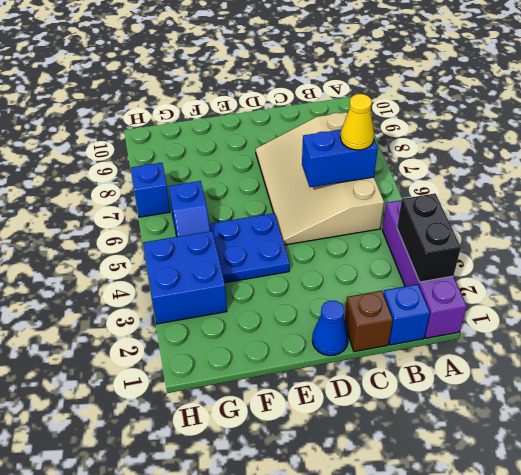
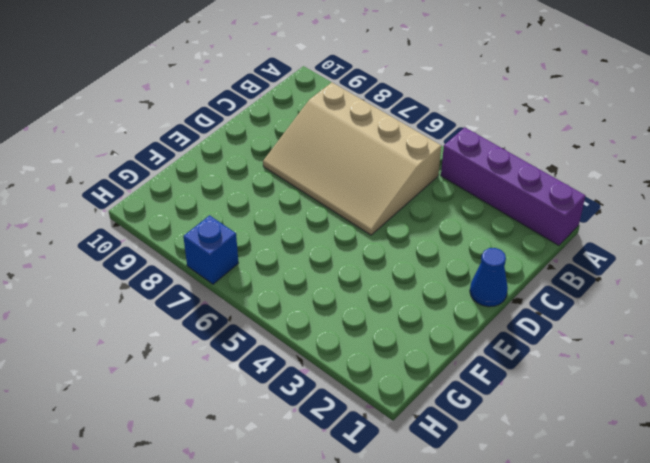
none -> blue brick B1 level 1
none -> brown brick C1 level 1
none -> blue plate E4:F5 level 1

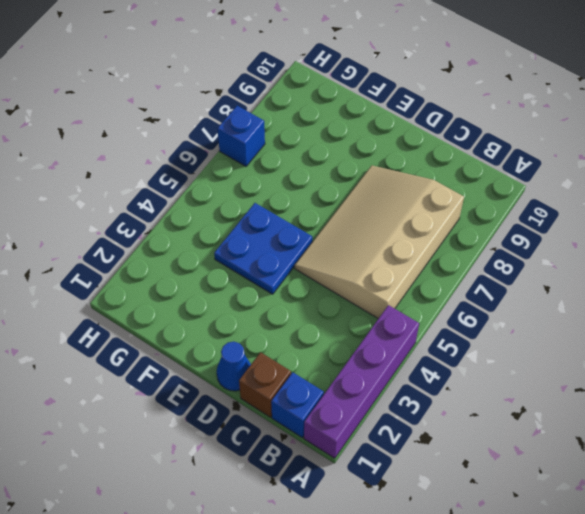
none -> blue brick G3:H4 level 1
none -> blue slope G5:G6 level 1 top 6
none -> black brick A2:A3 level 2

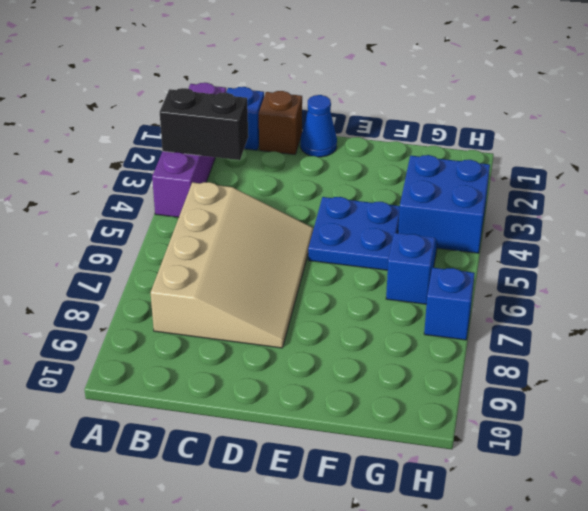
black brick A3:B3 level 2 -> black brick A2:A3 level 2
none -> blue brick B6:C6 level 2
none -> yellow cone B6 level 3

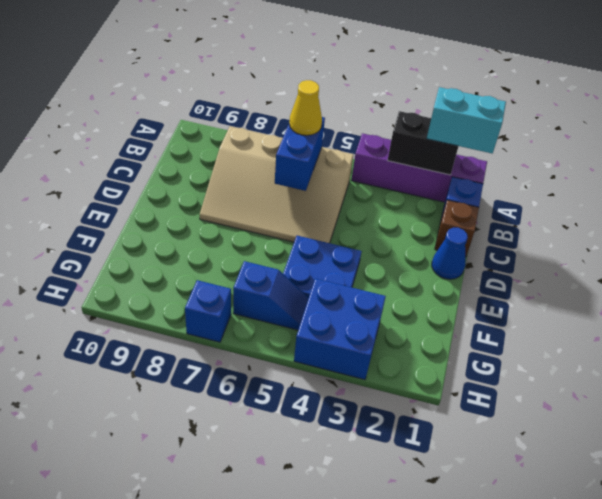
cyan brick A1:A2 level 3 -> none

